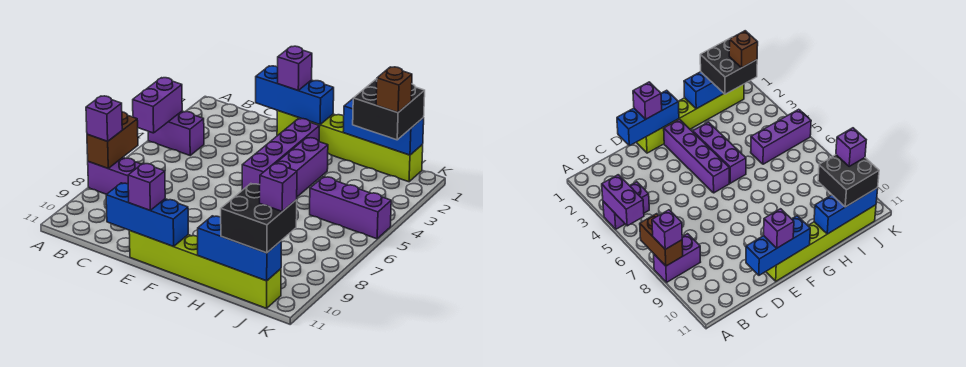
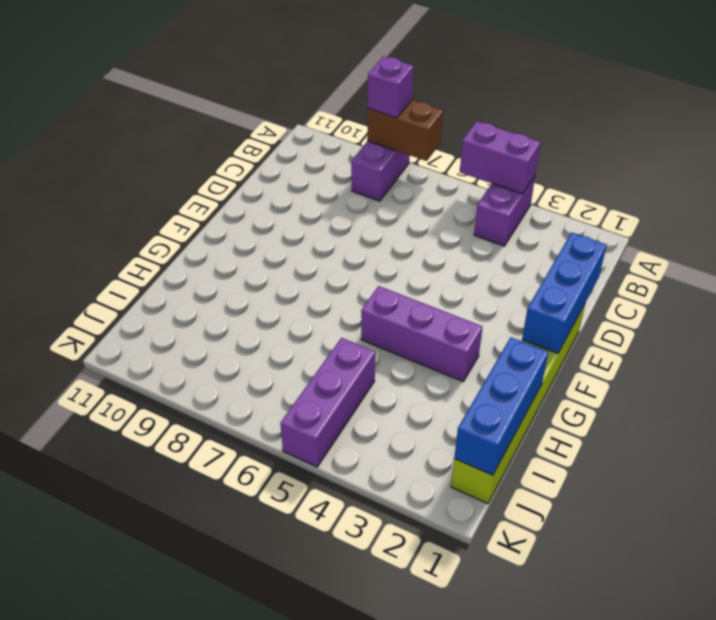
none -> lime brick E11:J11 level 1
none -> purple brick F2:F5 level 1
none -> blue brick D11:F11 level 2

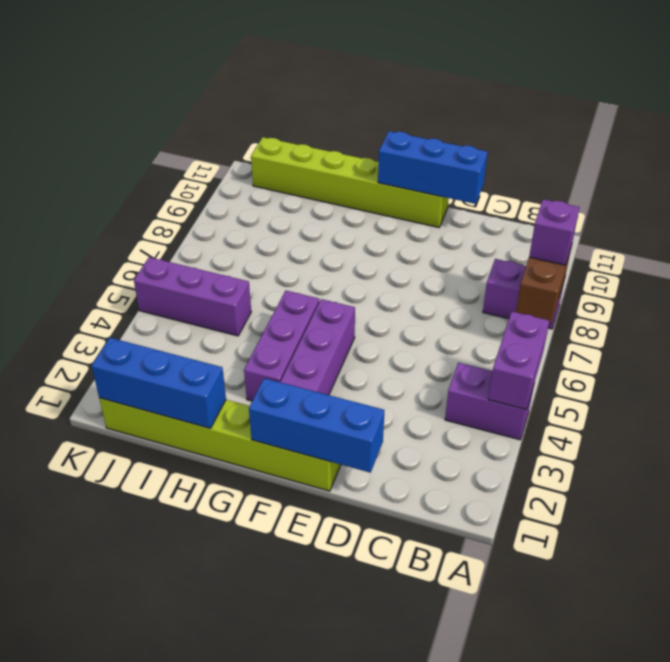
none -> blue brick H11:J11 level 2
none -> purple brick E1 level 3
none -> purple brick E11 level 3

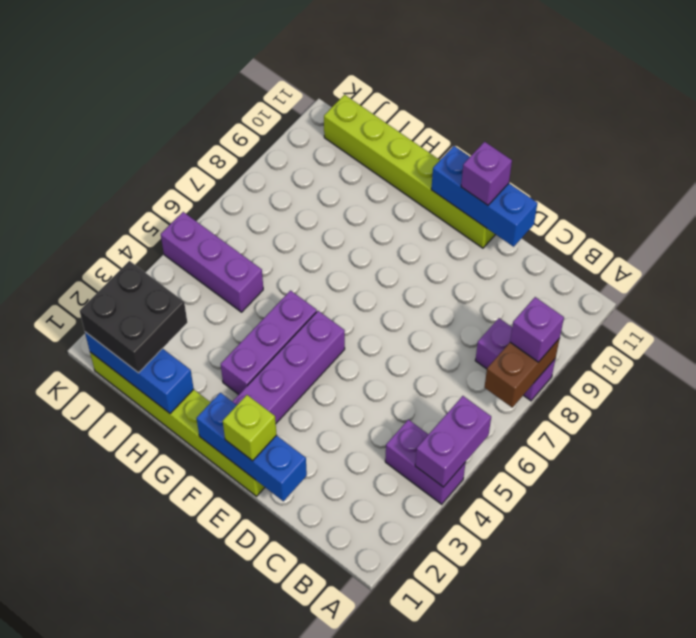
lime brick E1 level 3 -> purple brick E1 level 3
none -> blue brick H11:J11 level 2
none -> black brick I10:J11 level 3
none -> brown brick J2 level 4

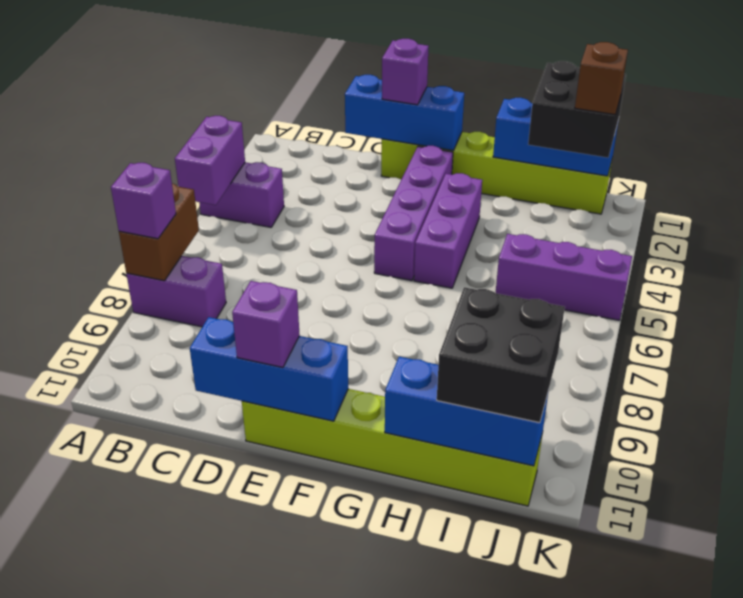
none -> purple brick J10 level 4

